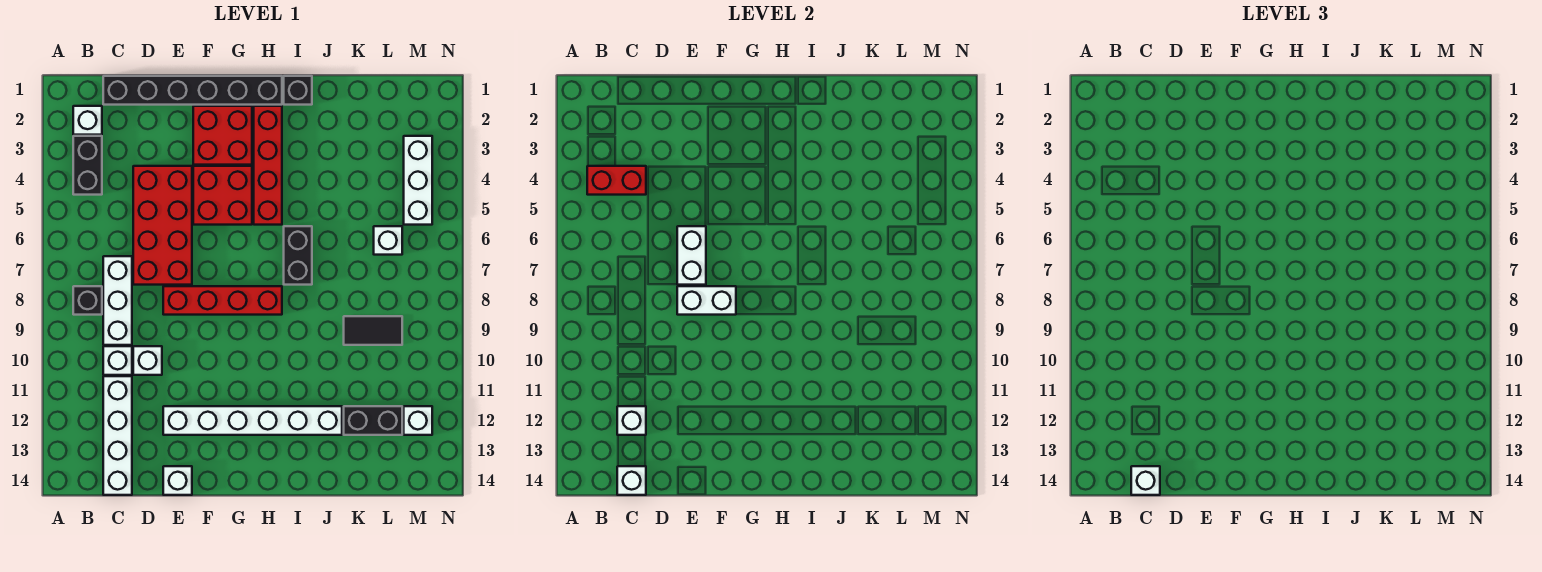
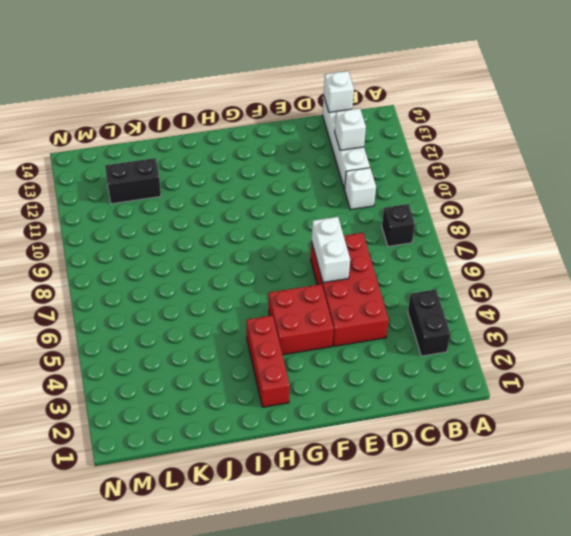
red brick H2:H4 level 1 -> red brick H2:H5 level 1
none -> white brick B2 level 1
none -> black brick C1:H1 level 1
none -> white brick C7:C9 level 1

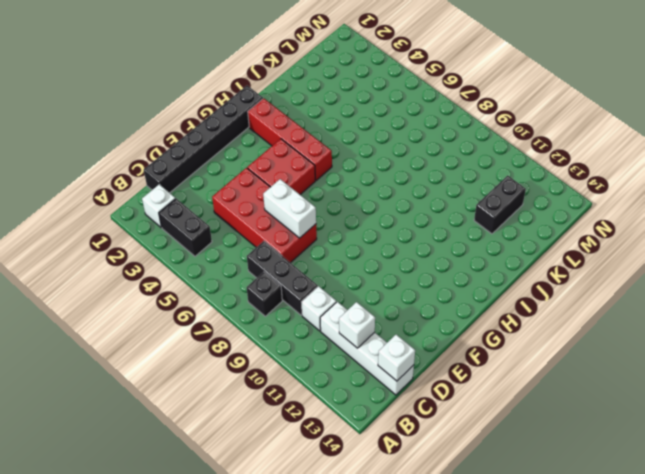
black brick C7:C9 level 1 -> white brick C7:C9 level 1
none -> white brick D10 level 1
none -> red brick E8:H8 level 1
none -> white brick E12:J12 level 1

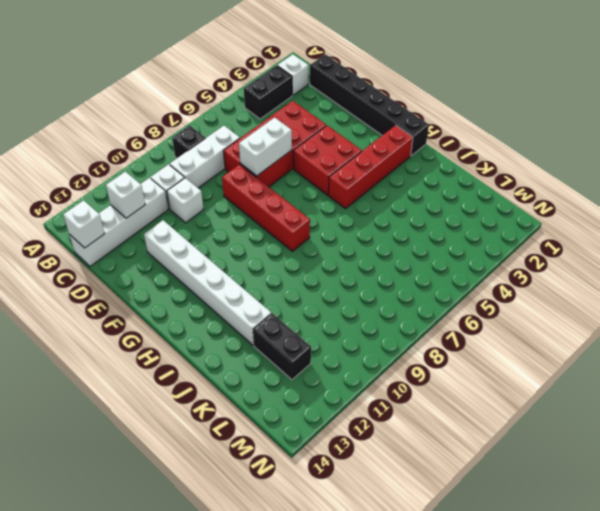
none -> white brick E14 level 1
none -> red brick F2:G3 level 1
none -> black brick I1 level 1

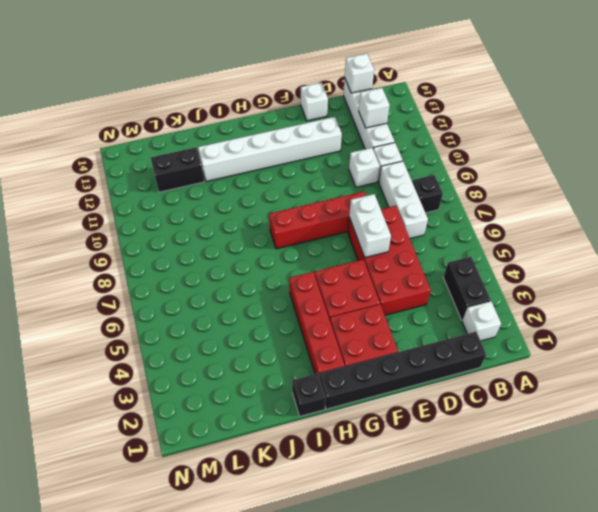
none -> black brick I6:I7 level 1
none -> black tile K9:L9 level 1
none -> white brick L6 level 1

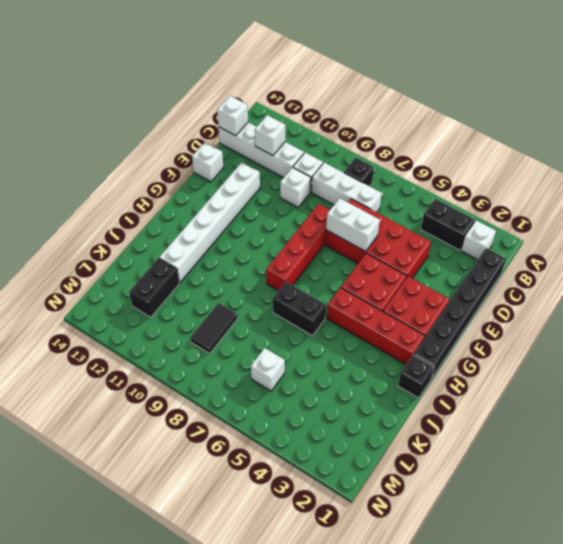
none -> white brick M3:M5 level 1
none -> white brick M12 level 1
none -> red brick B4:C4 level 2

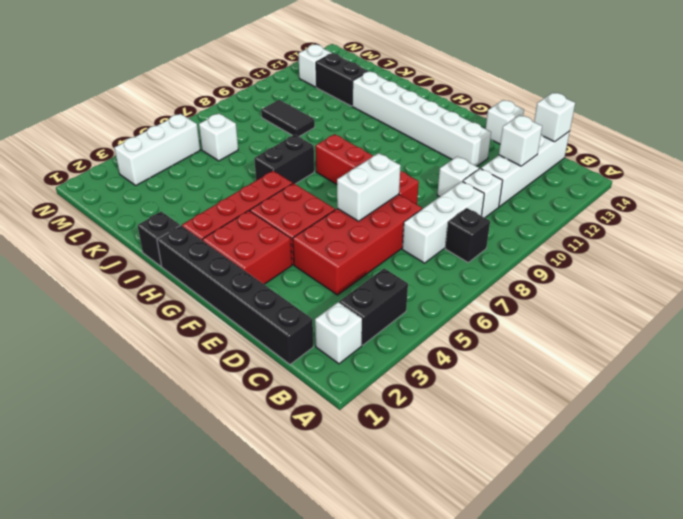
none -> red brick B4:C4 level 2
none -> white brick E8:F8 level 2
none -> white brick C14 level 3

